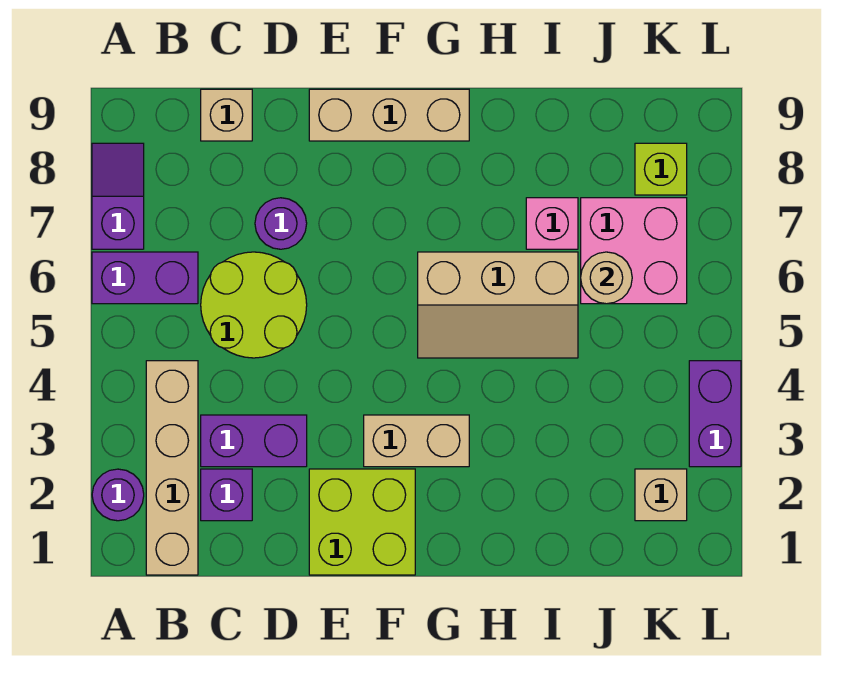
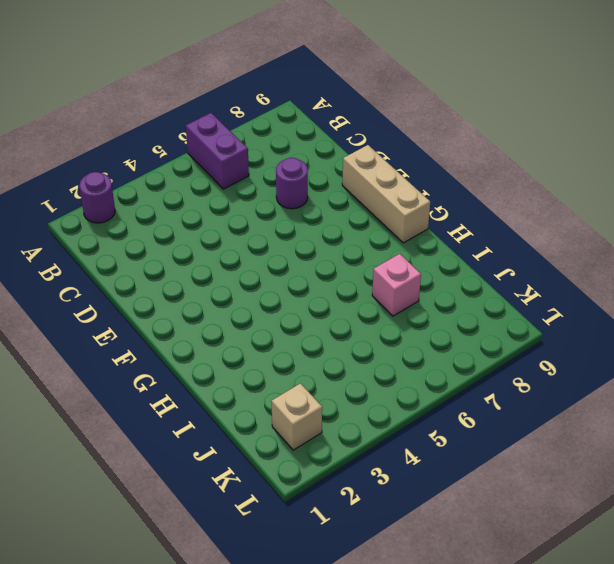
none -> purple slope A7:A8 level 1 top 7
none -> tan brick B1:B4 level 1
none -> purple brick C2 level 1

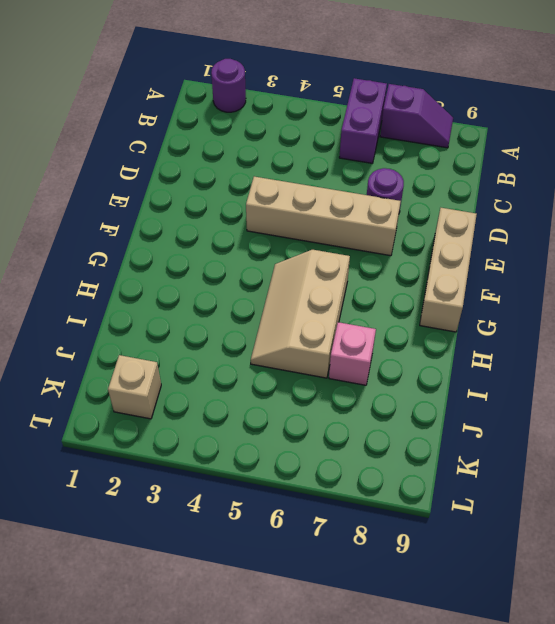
tan brick E4:E7 level 1 -> tan brick B1:B4 level 1
none -> purple brick C2 level 1
none -> purple brick C3:D3 level 1
none -> lime round brick C5:D6 level 1

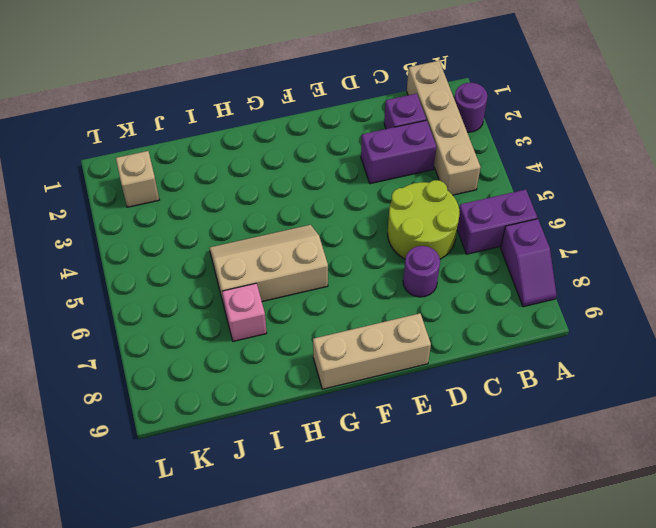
none -> tan brick C9 level 1
none -> lime brick E1:F2 level 1
none -> tan brick F3:G3 level 1

